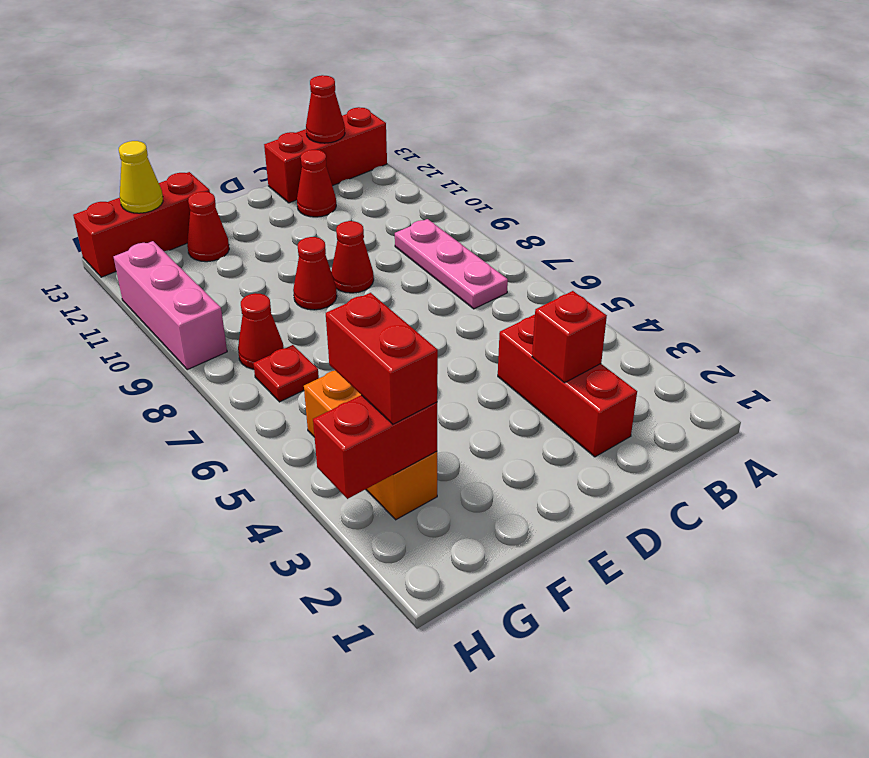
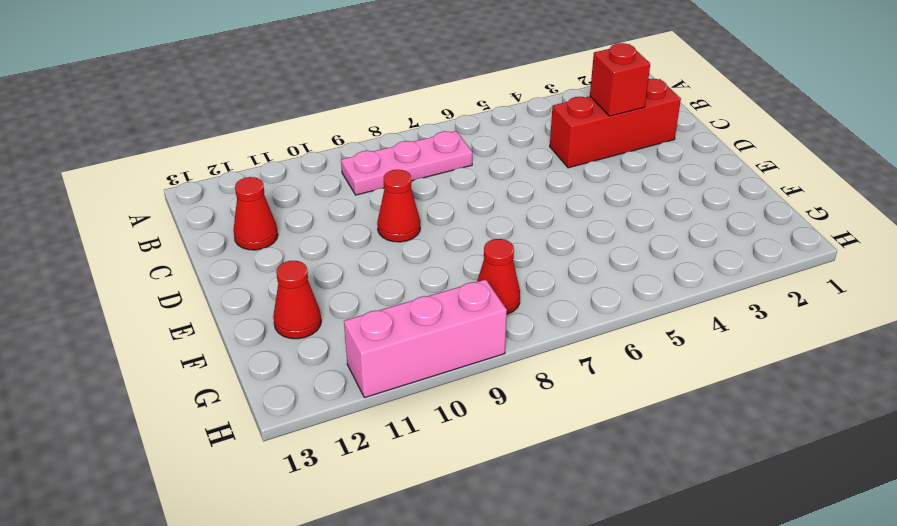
none -> red brick A13:C13 level 1
none -> red cone E9 level 1
none -> red brick F13:H13 level 1

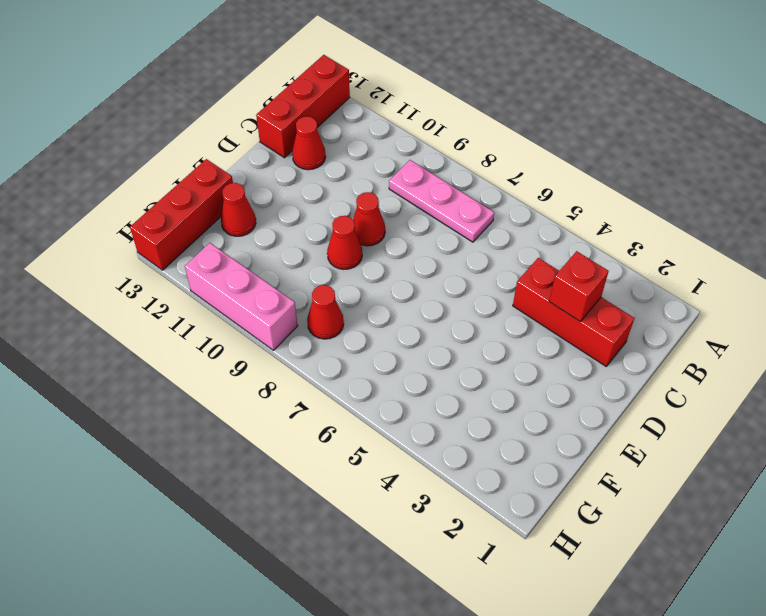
none -> orange brick G3:G5 level 1
none -> red plate G7 level 1
none -> red cone B13 level 2

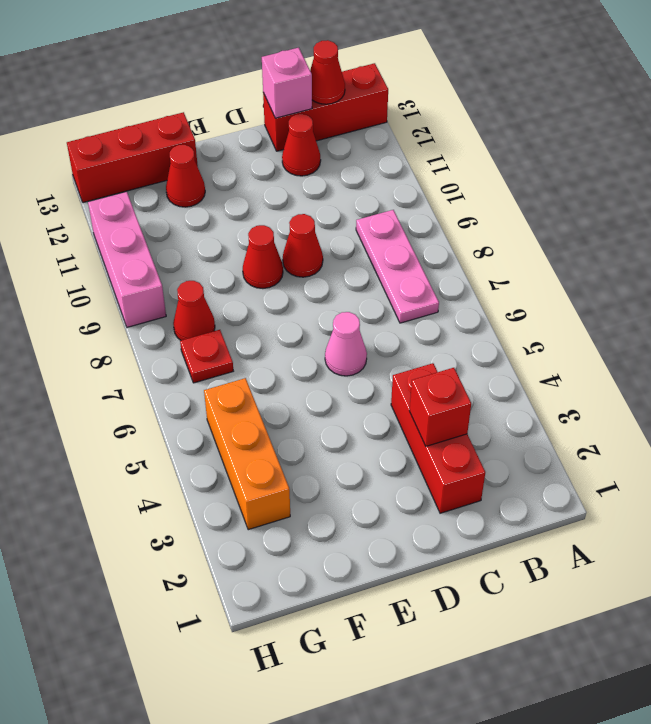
pink brick C13 level 2 -> none
pink cone D6 level 1 -> none
none -> red brick G3:H3 level 2
none -> yellow cone G13 level 2
none -> red brick G3:G4 level 3

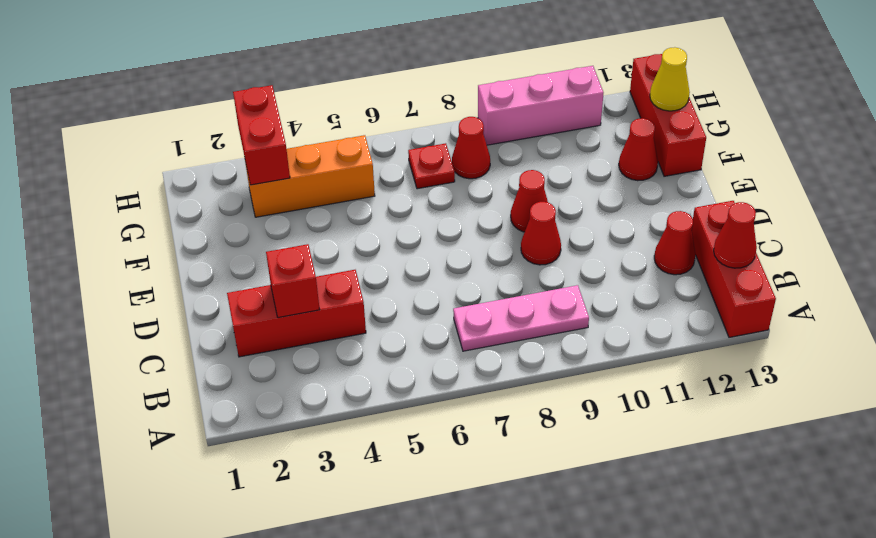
none -> red brick G3:G4 level 3

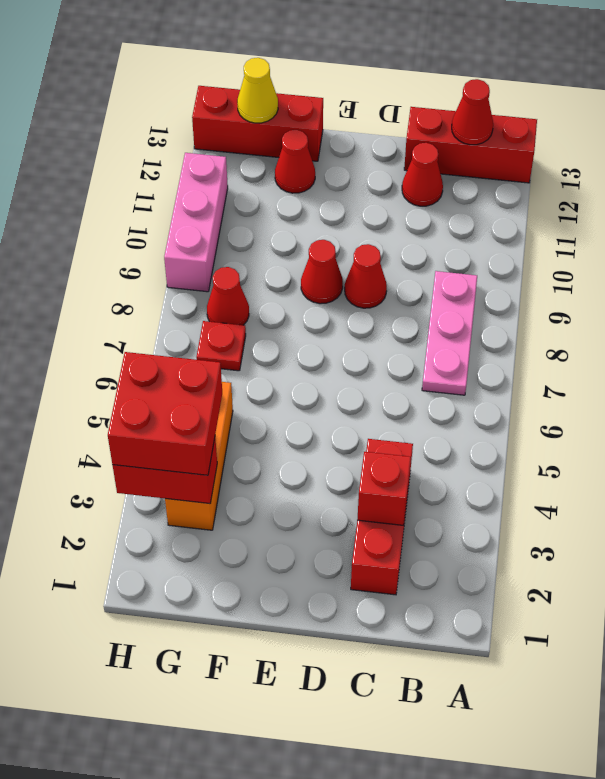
red brick G3:H4 level 3 -> red brick G3:G4 level 3

